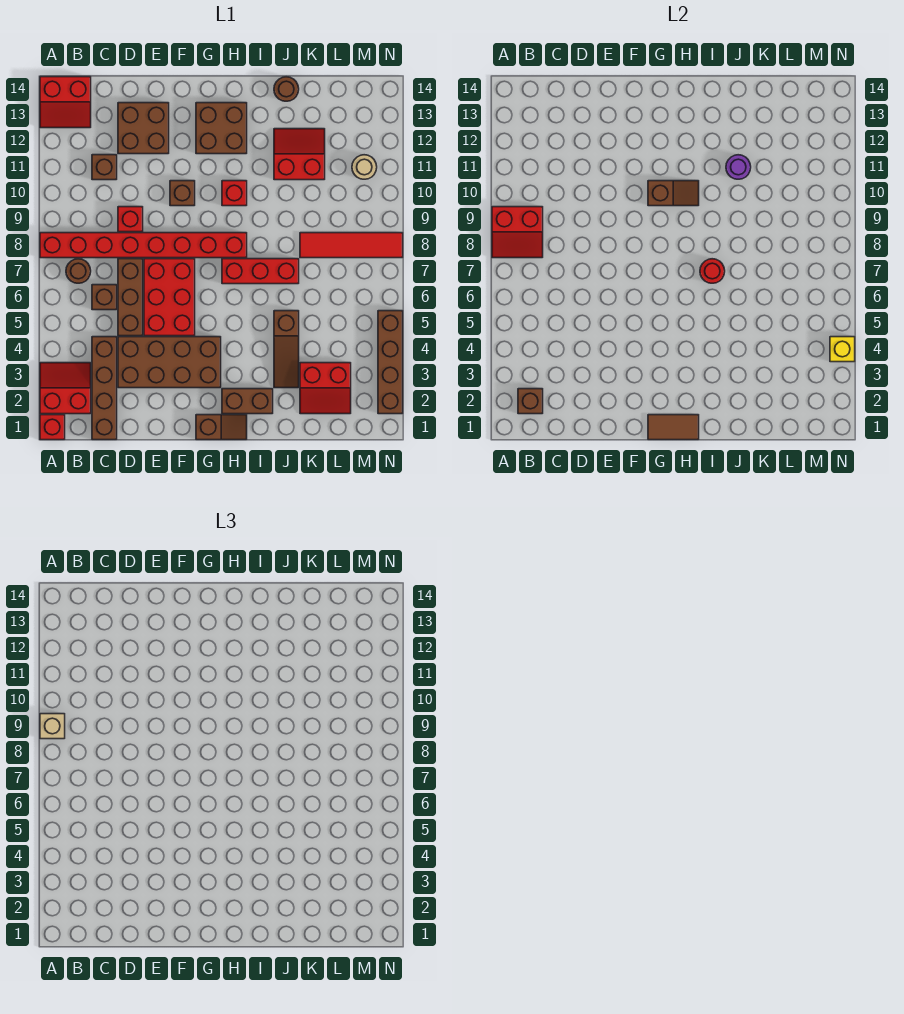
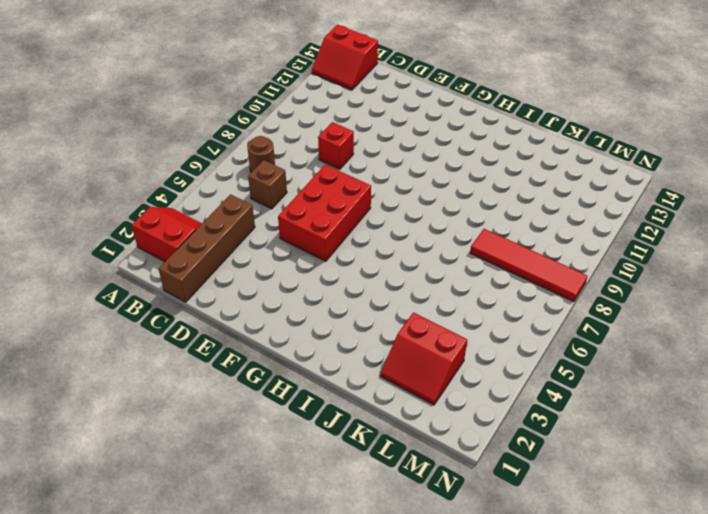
none -> red brick A1 level 1
none -> red brick A8:H8 level 1
none -> brown brick C11 level 1
none -> brown brick D3:G4 level 1

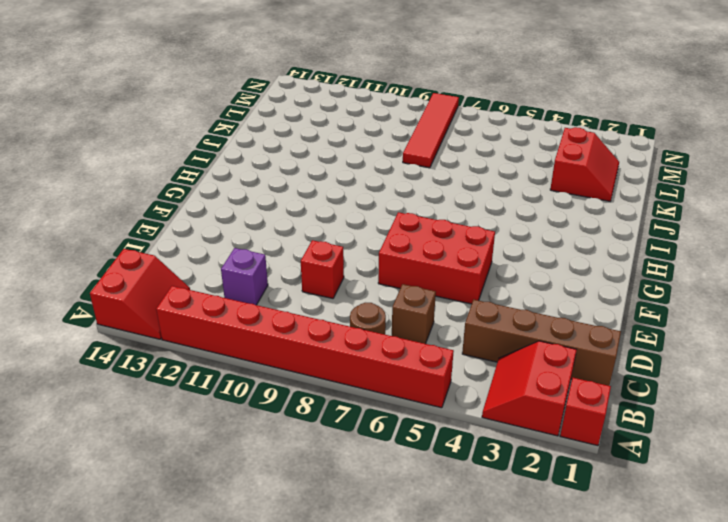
red brick A5:A12 level 1 -> red brick A8:H8 level 1
purple brick C11 level 1 -> brown brick C11 level 1
none -> brown brick D3:G4 level 1
none -> brown brick D5:D7 level 1
none -> brown brick D12:E13 level 1
none -> brown brick F10 level 1

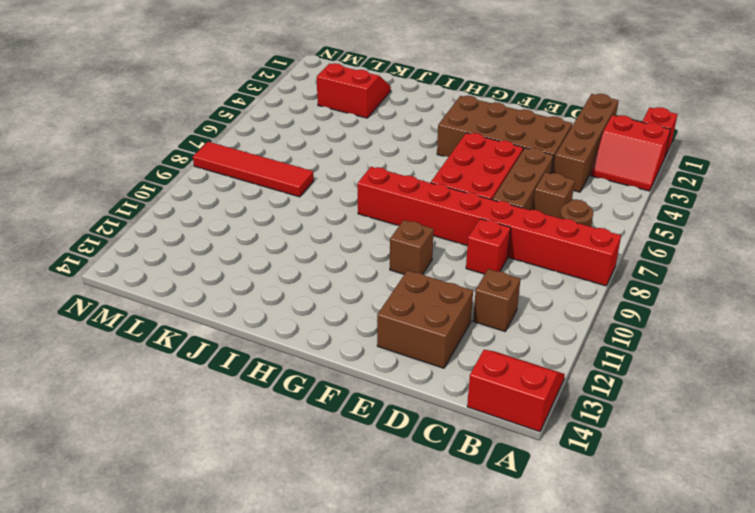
none -> brown slope G1:H1 level 1 top G
none -> brown brick G12:H13 level 1
none -> brown brick H2:I2 level 1
none -> red brick H7:J7 level 1

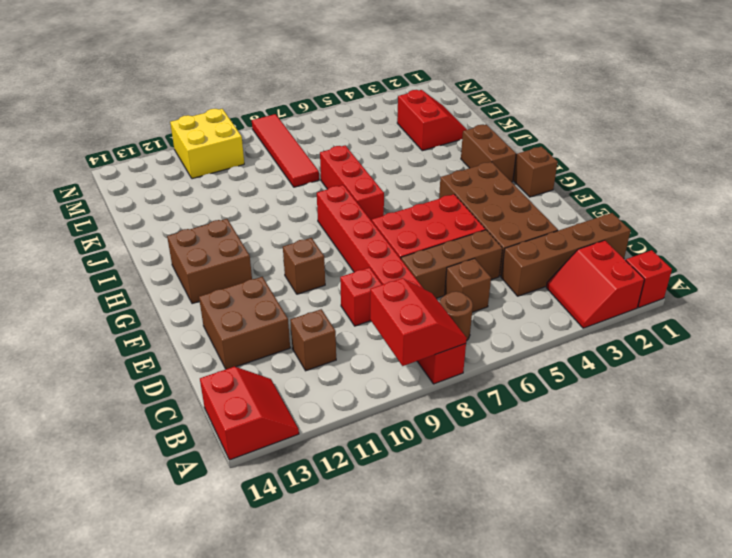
yellow brick M10:N11 level 1 -> tan round brick M11 level 1
none -> red brick H10 level 1
none -> brown slope J3:J5 level 1 top 5
none -> red slope J11:K12 level 1 top 11
none -> brown round brick J14 level 1

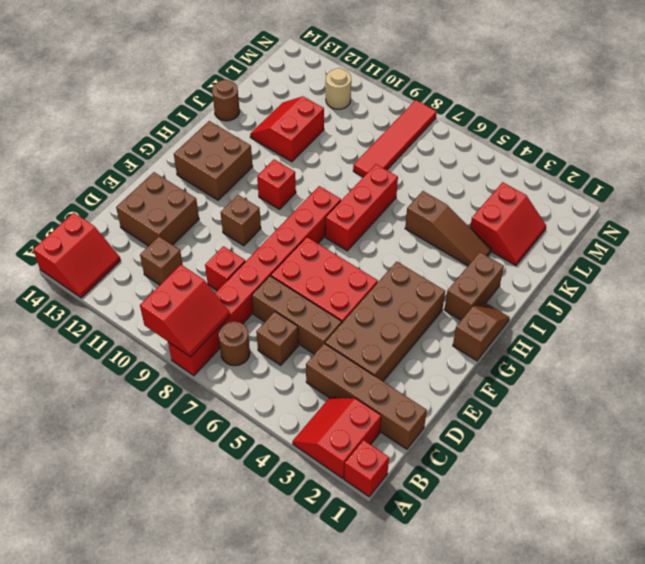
none -> brown brick N2:N5 level 1
none -> brown brick B2 level 2
none -> brown tile G1:H1 level 2
none -> brown slope G10:H10 level 2 top G

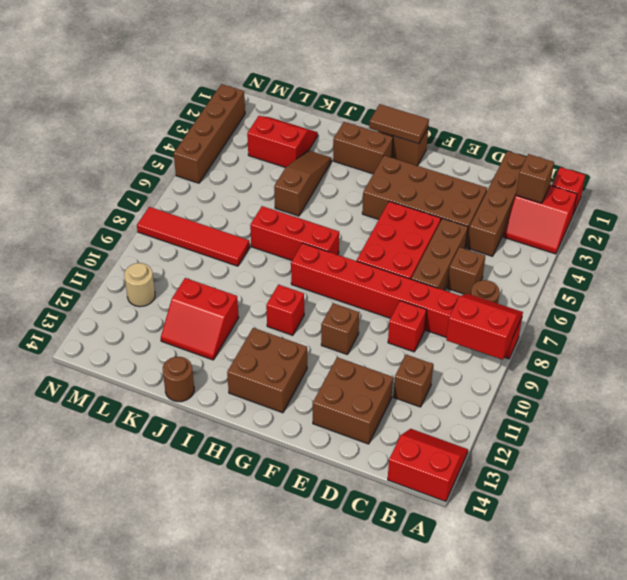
none -> brown slope G10:H10 level 2 top G
none -> red round brick I7 level 2
none -> purple round brick J11 level 2
none -> yellow brick N4 level 2

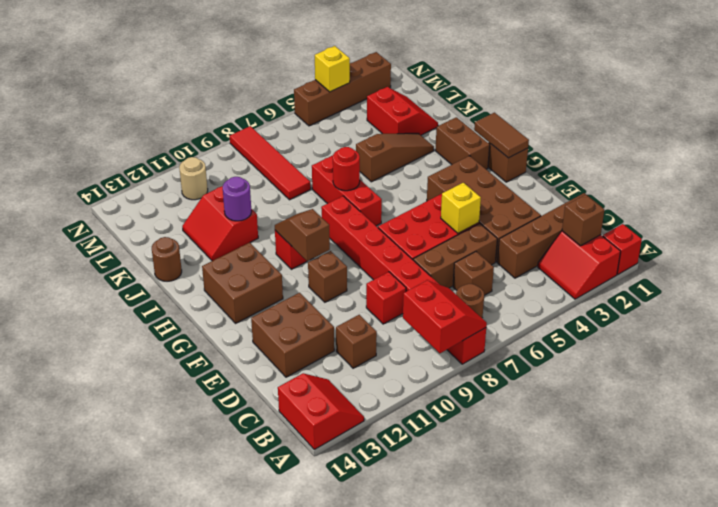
yellow brick E5 level 2 -> none
none -> tan brick A9 level 3

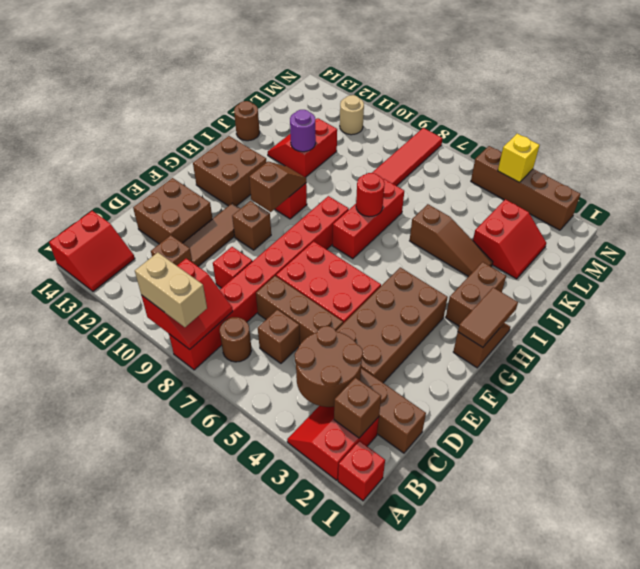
tan brick A8:A9 level 3 -> tan brick A9 level 3
brown round brick B3:C4 level 2 -> none
brown tile D11:F11 level 1 -> none

